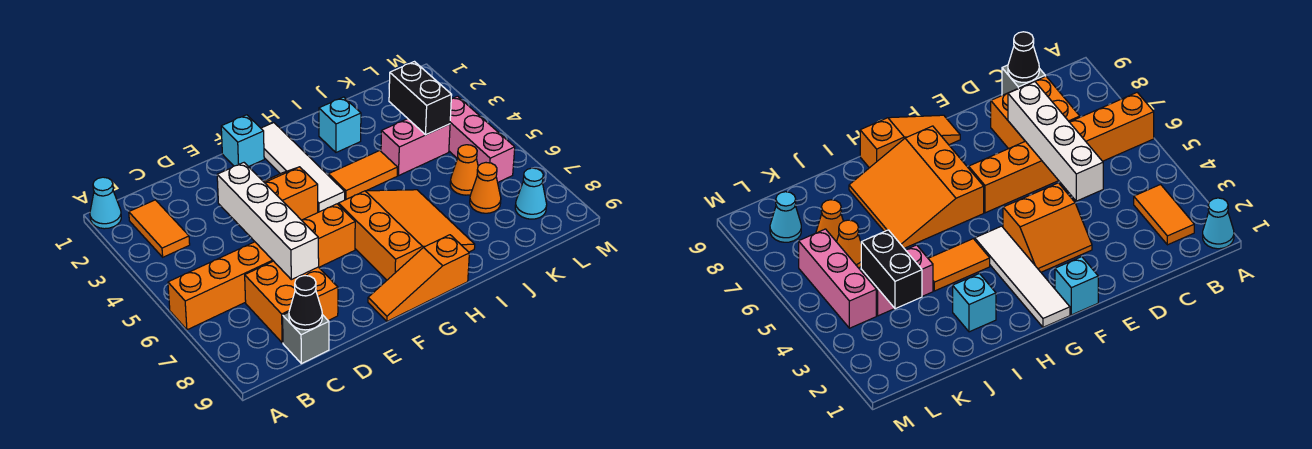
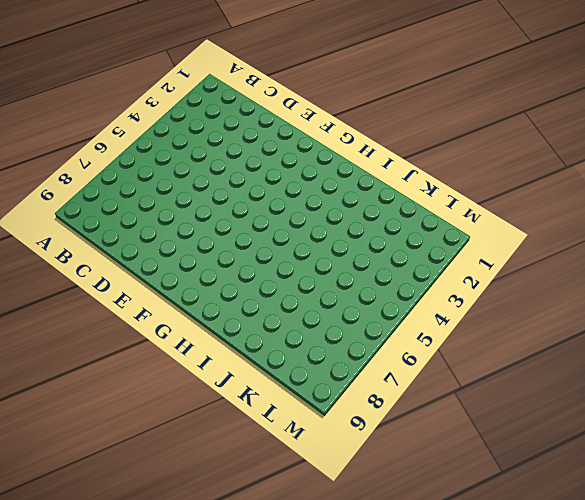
none -> cyan cone A1 level 1
none -> orange brick A6:F6 level 1
none -> orange tile B2:B3 level 1

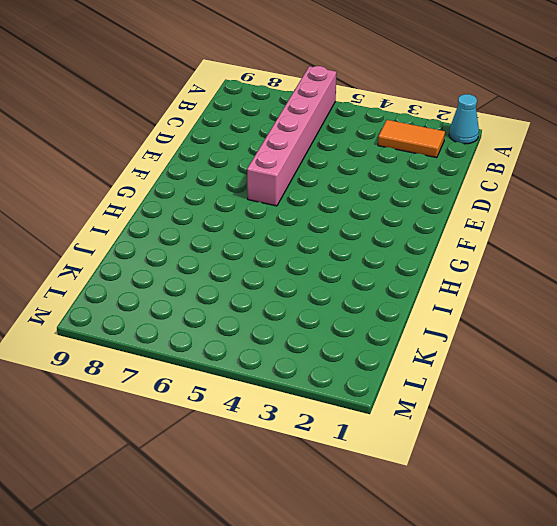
pink brick A6:F6 level 1 -> orange brick A6:F6 level 1
none -> orange brick C7:D8 level 1
none -> grey brick C9 level 1
none -> orange slope E3:F4 level 1 top 4

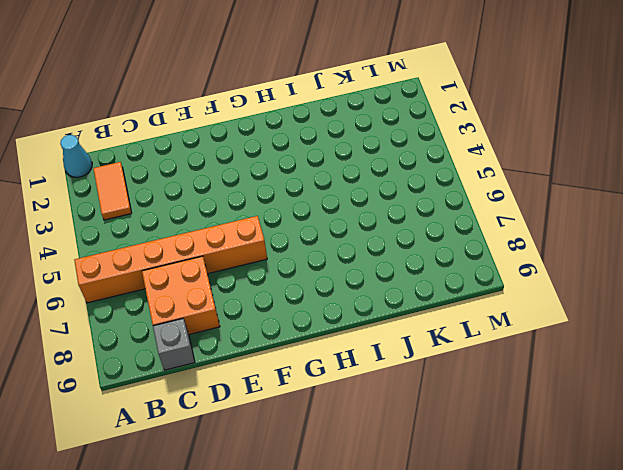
none -> orange slope E3:F4 level 1 top 4
none -> cyan brick F1 level 1
none -> orange slope F9:H9 level 1 top H

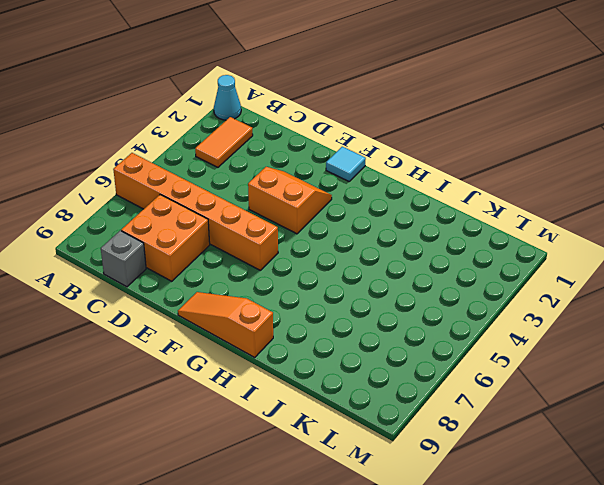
cyan tile F1 level 1 -> cyan brick F1 level 1
none -> white tile G1:G4 level 1
none -> orange slope G6:I8 level 1 top G
none -> orange tile H4:I4 level 1

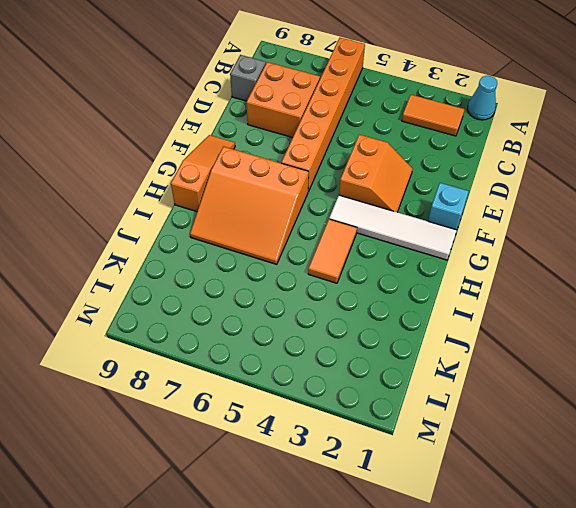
none -> cyan brick I2 level 1
none -> pink brick J4:K4 level 1
none -> orange cone K6 level 1

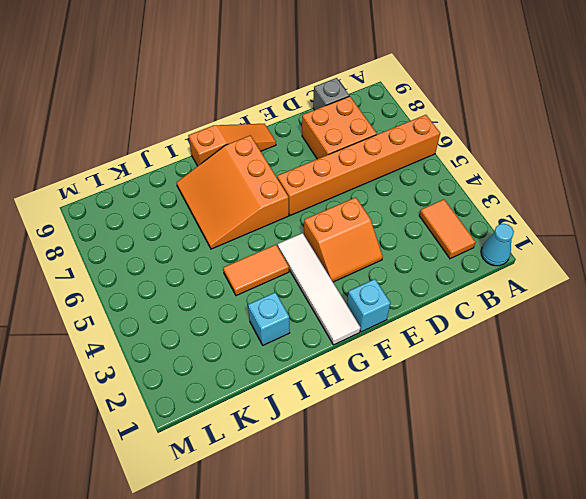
none -> pink brick J4:K4 level 1
none -> orange cone K6 level 1
none -> orange cone K7 level 1

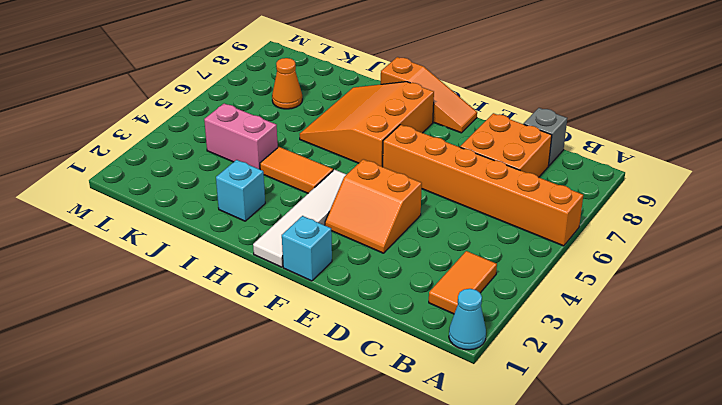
none -> orange cone K6 level 1
none -> pink brick L4:L6 level 1
none -> cyan cone L8 level 1

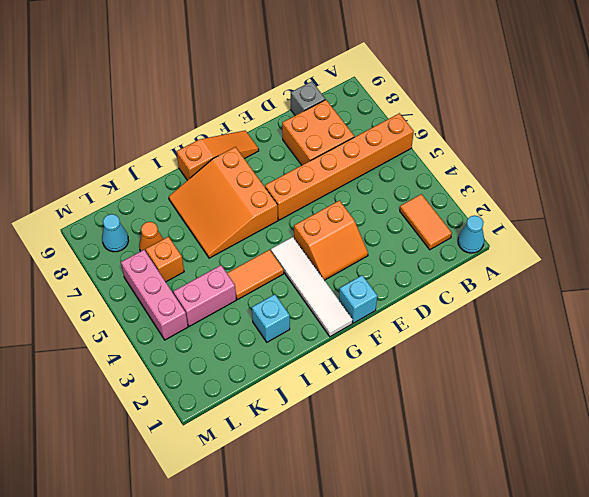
orange brick K6 level 1 -> orange cone K6 level 1
none -> black cone C9 level 2
none -> white brick D4:D7 level 2
none -> black brick K3:K4 level 2

